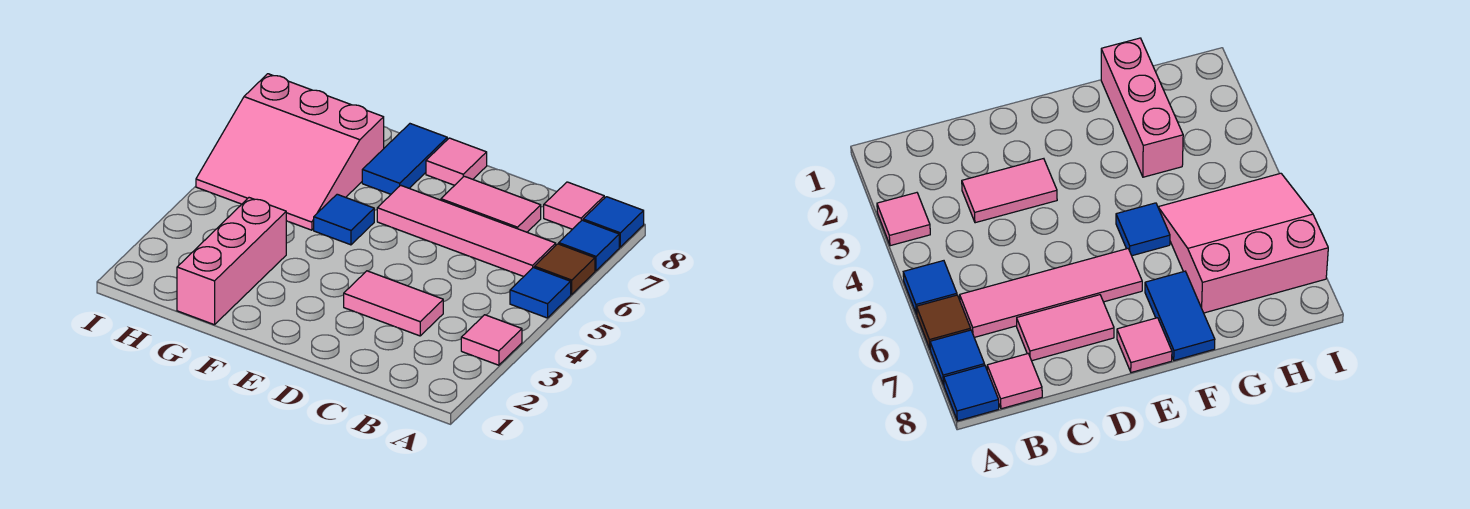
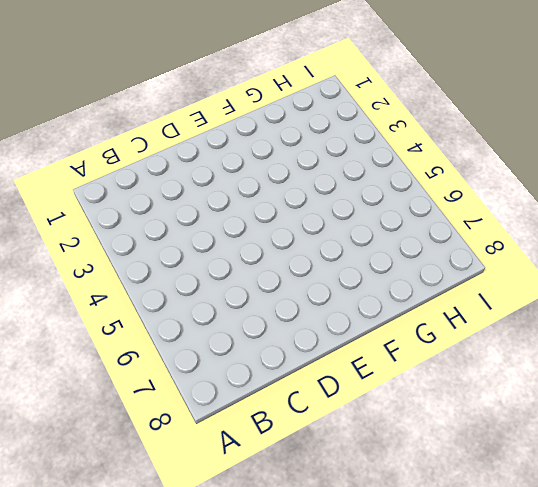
none -> pink tile A3 level 1
none -> blue tile A5 level 1
none -> brown tile A6 level 1

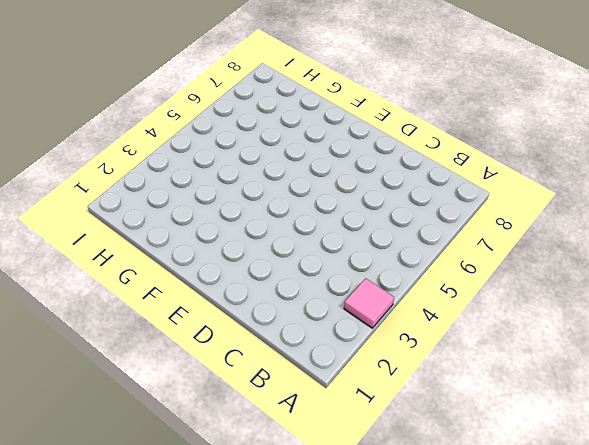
none -> blue tile A5 level 1
none -> brown tile A6 level 1
none -> blue tile A7 level 1

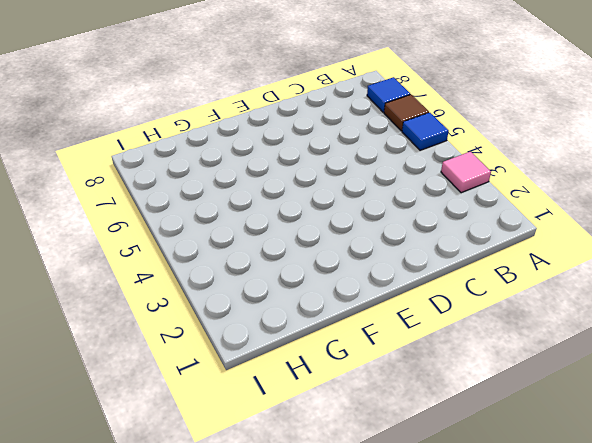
none -> blue tile A8 level 1
none -> pink tile B6:E6 level 1
none -> pink tile B8 level 1

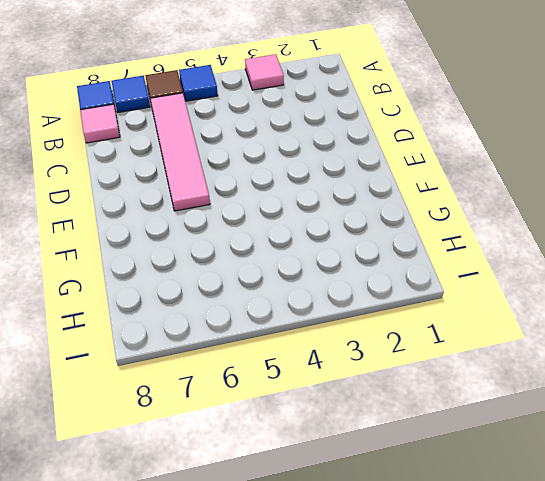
none -> pink tile C3:D3 level 1
none -> pink tile C7:D7 level 1
none -> pink tile E8 level 1

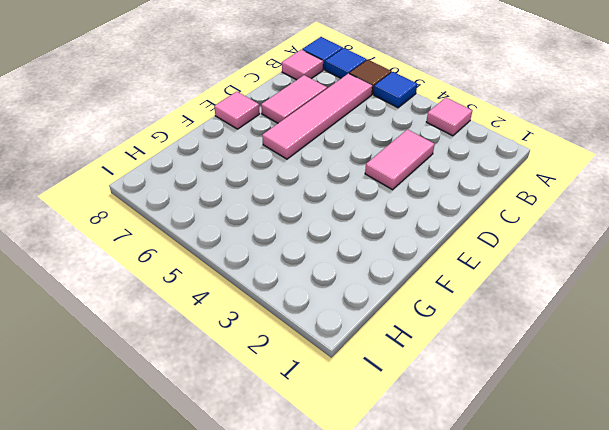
none -> blue tile F5 level 1
none -> blue tile F7:F8 level 1
none -> pink brick G1:G3 level 1

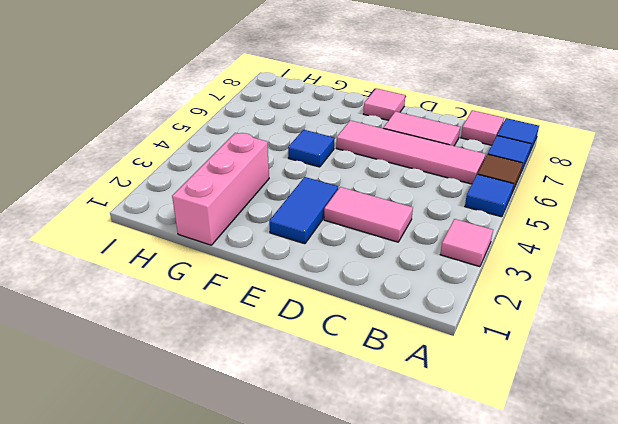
blue tile E2:E3 level 1 -> blue tile F7:F8 level 1
none -> pink slope G5:I7 level 1 top 7

